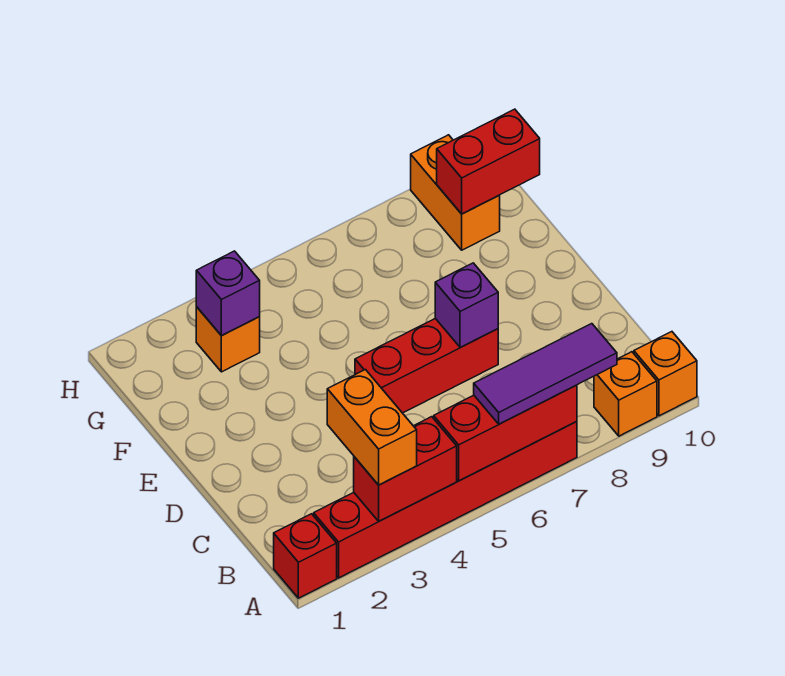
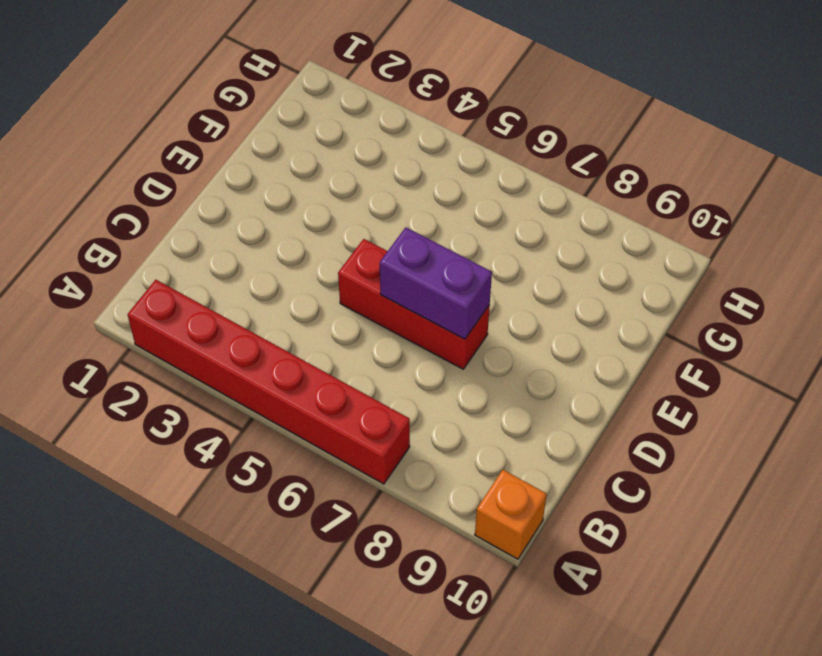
purple brick D6:D7 level 2 -> purple brick D7 level 2
none -> red brick A1 level 1
none -> orange brick A9 level 1
none -> orange brick G3 level 1

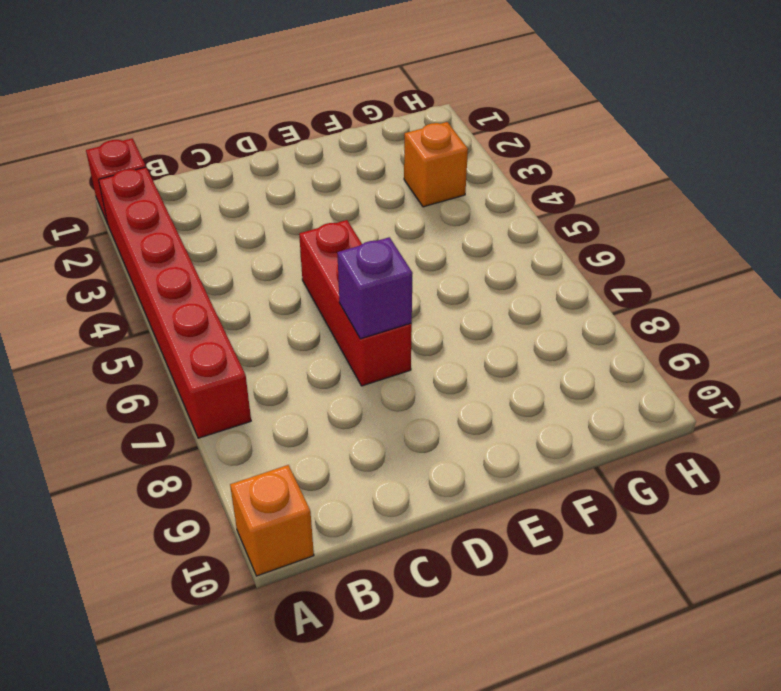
none -> orange brick A9 level 1
none -> orange brick G9:H9 level 1
none -> red brick A3:A4 level 2

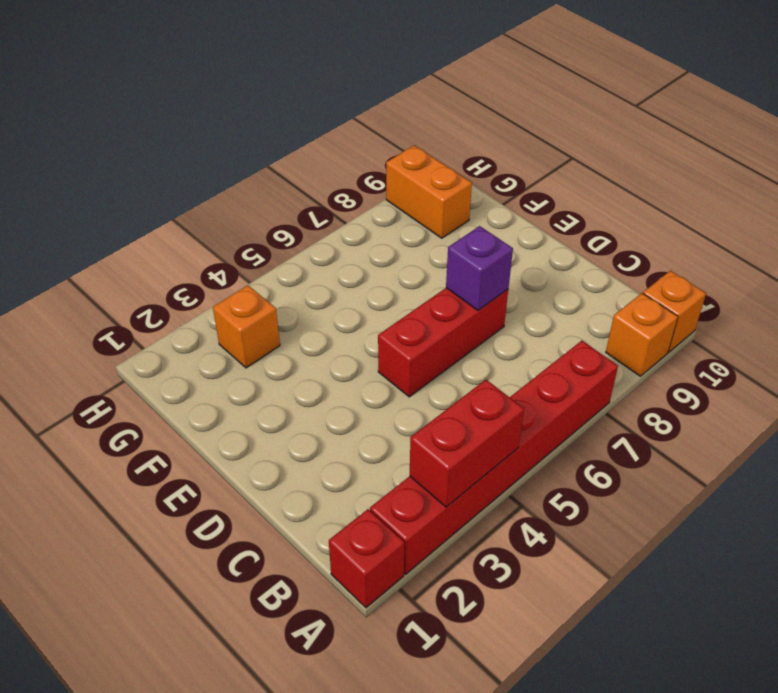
none -> red brick A5:A7 level 2
none -> purple brick G3 level 2
none -> red brick G9:G10 level 2

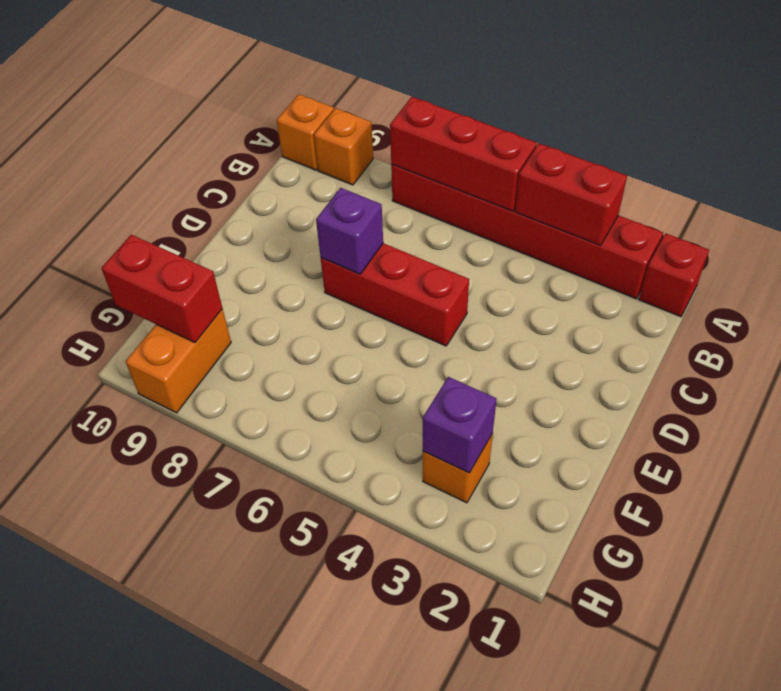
none -> orange brick A3:B3 level 3
none -> purple tile A6:A8 level 3

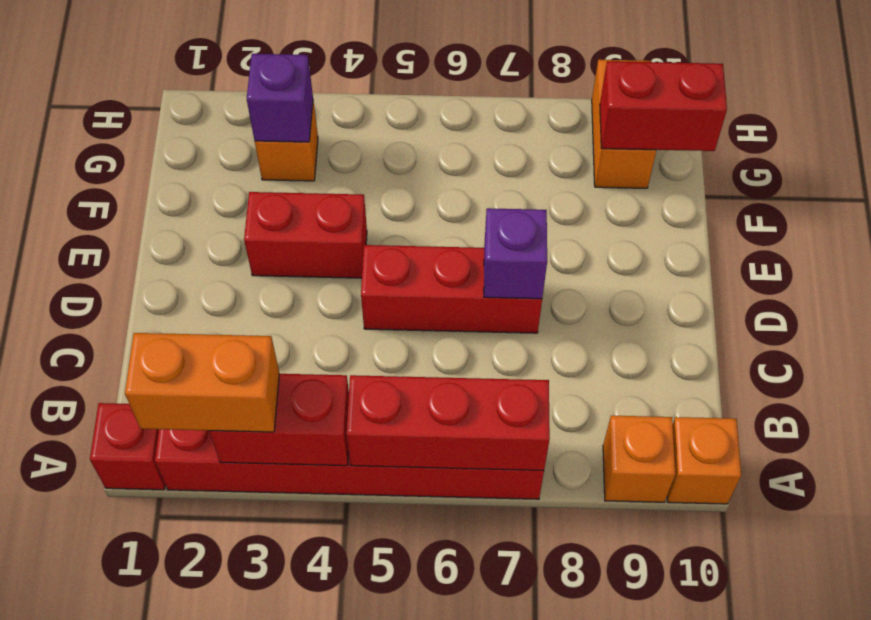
orange brick A2:A3 level 3 -> orange brick A3:B3 level 3
red brick E3:E4 level 1 -> none
none -> purple tile A6:A8 level 3

